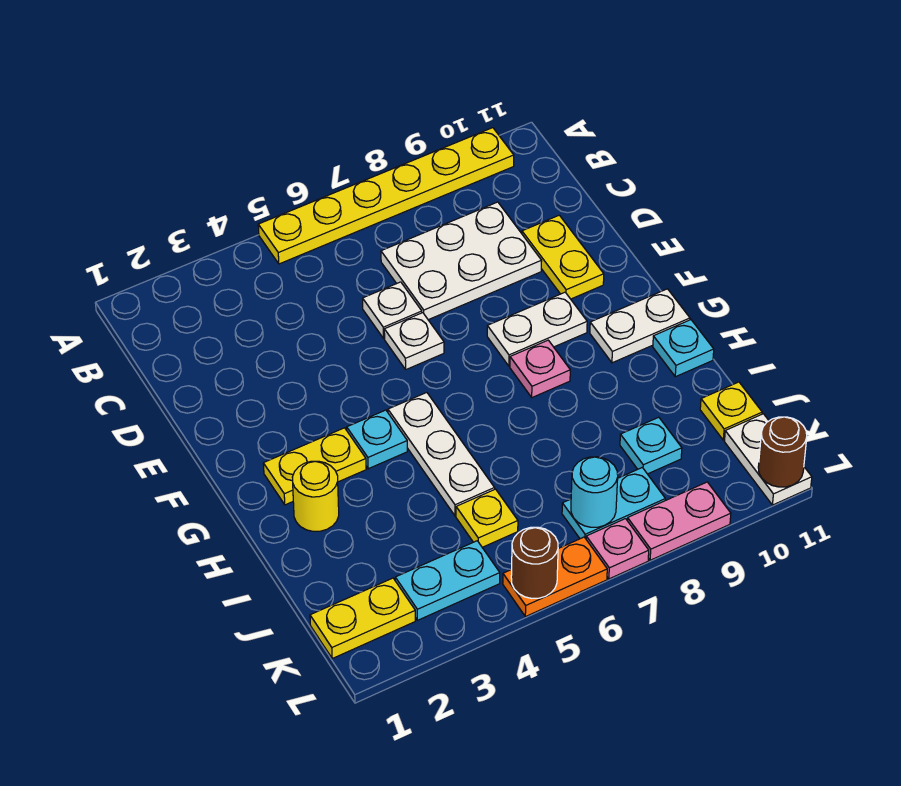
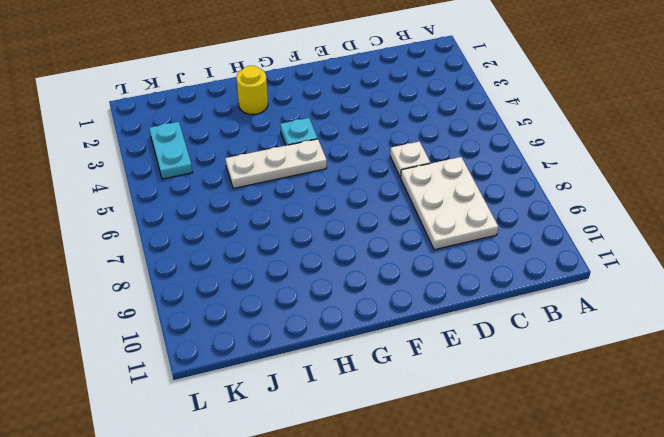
none -> yellow plate A5:A10 level 1
none -> yellow plate D10:E10 level 1
none -> white plate E6 level 1

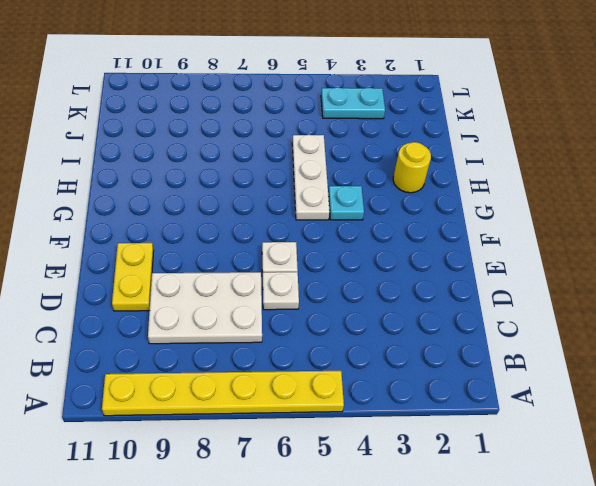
none -> white plate F8:F9 level 1
none -> yellow plate G2:G3 level 1
none -> pink plate G8 level 1

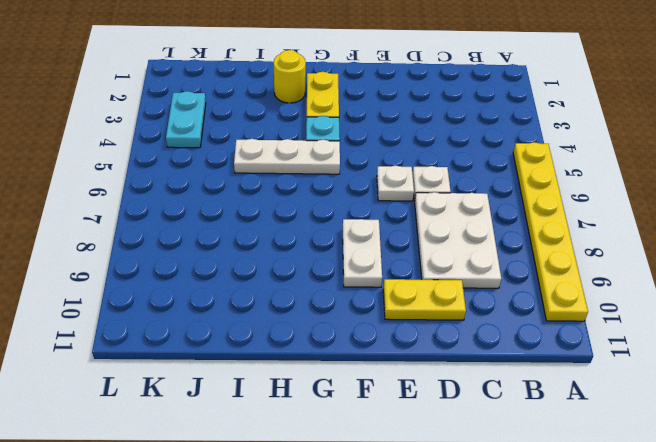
none -> pink plate G8 level 1
none -> white plate G10:G11 level 1
none -> cyan plate H11 level 1

